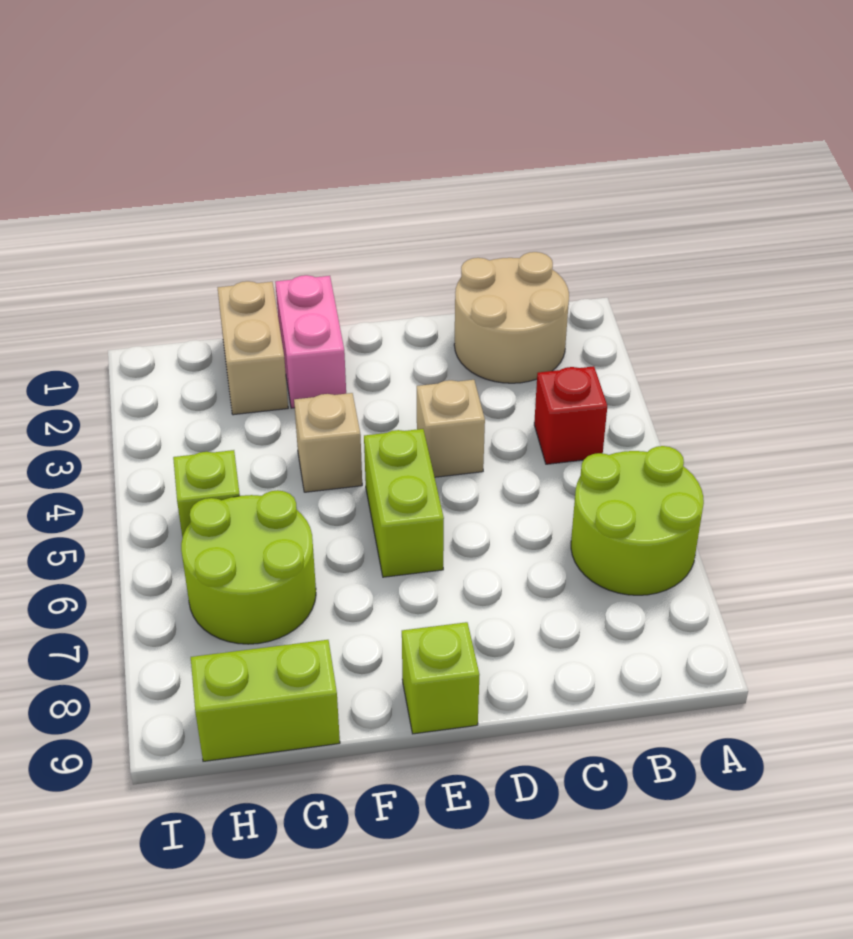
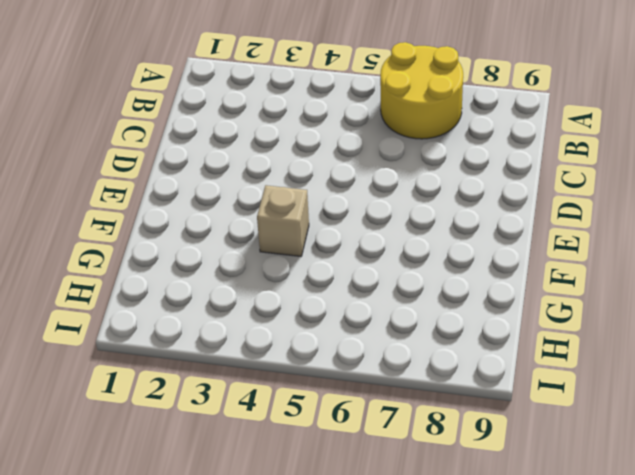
yellow round brick A6:B7 level 1 -> lime round brick A6:B7 level 1
none -> tan round brick B1:C2 level 1
none -> red brick B4 level 1
none -> tan brick D4 level 1

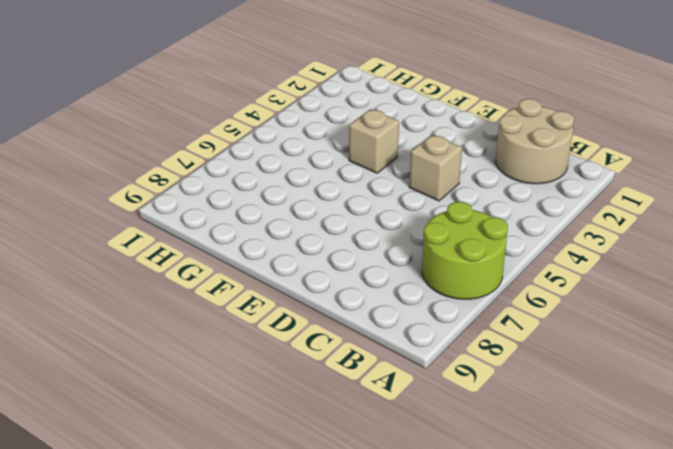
none -> red brick B4 level 1
none -> lime brick E5:E6 level 1
none -> lime brick E9 level 1

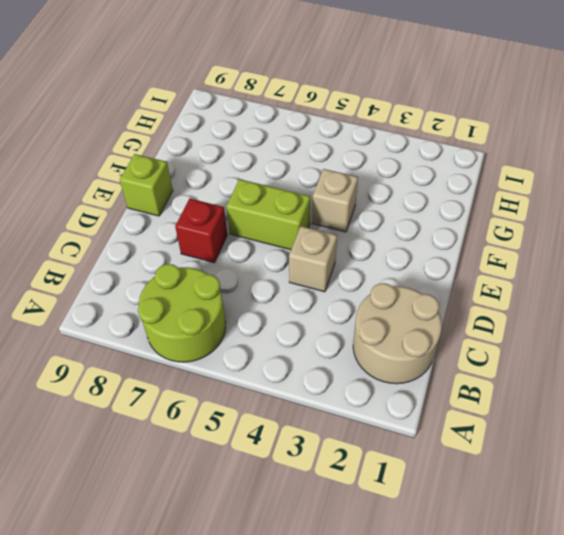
red brick D7 level 1 -> red brick B4 level 1
none -> pink brick F1:F2 level 1
none -> tan brick G1:G2 level 1
none -> lime round brick G6:H7 level 1

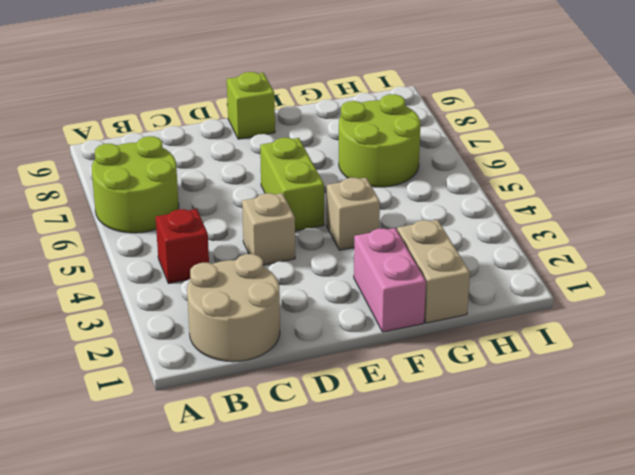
none -> lime brick G9:H9 level 1
none -> lime brick H5 level 1

